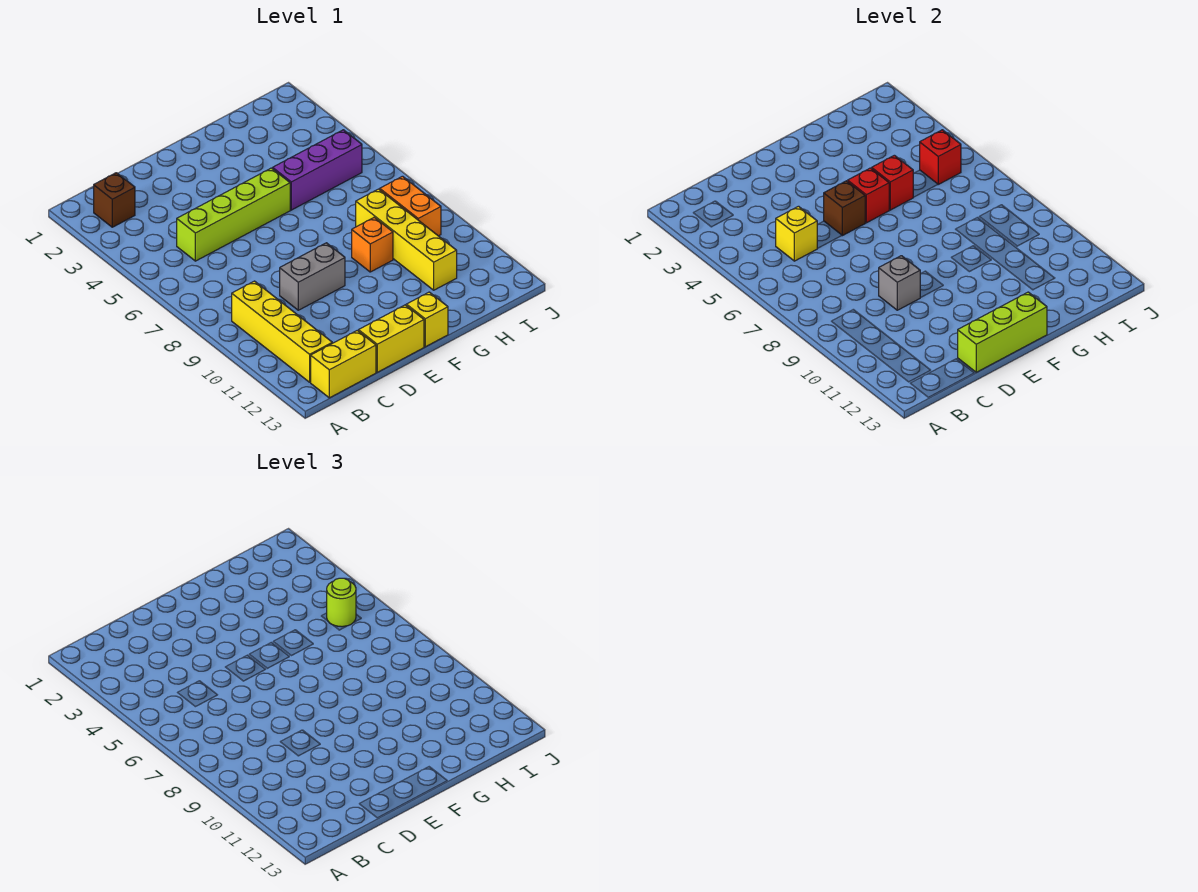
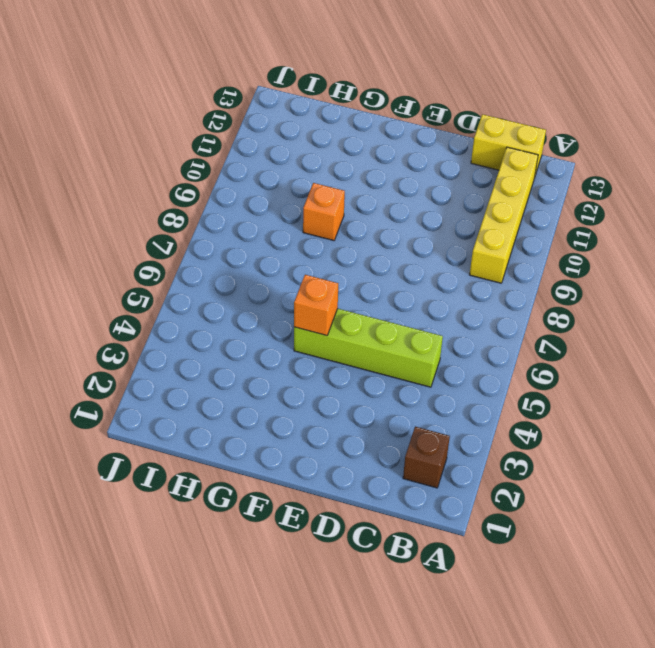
orange brick F5 level 2 -> red brick F5 level 2
none -> grey brick D9:E9 level 1
none -> yellow brick D13:E13 level 1
none -> yellow brick F13 level 1

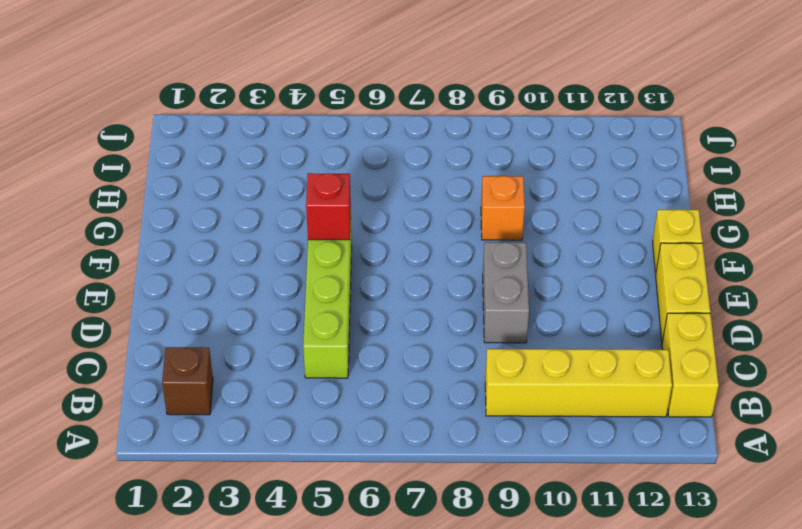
none -> purple brick G5:I5 level 1
none -> yellow brick H8:H11 level 1
none -> orange brick I8:I9 level 1

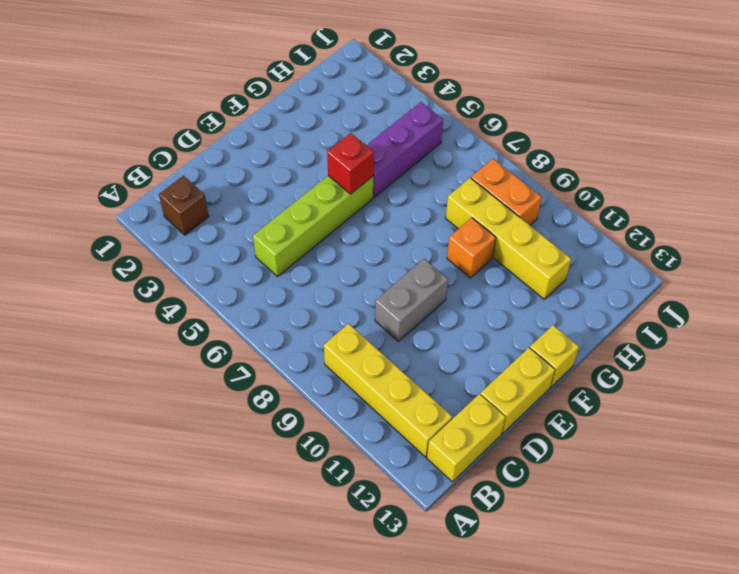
none -> yellow brick C5 level 2
none -> grey brick D9 level 2
none -> lime brick D13:F13 level 2

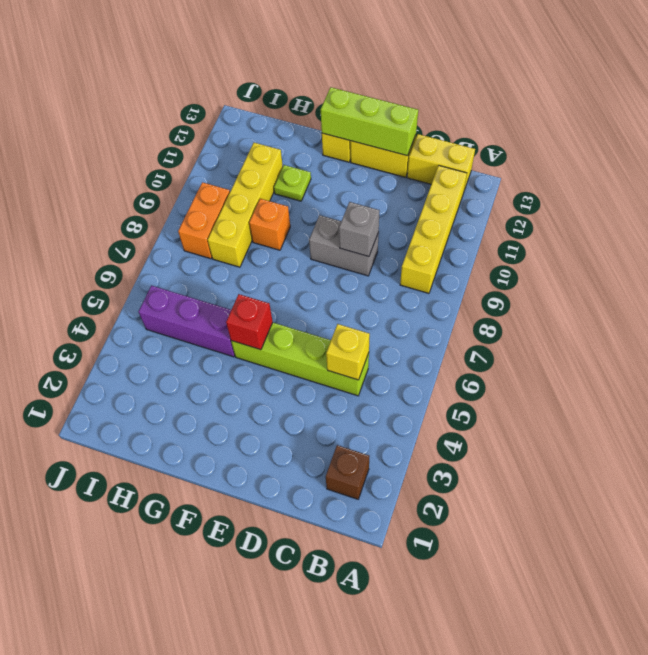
lime plate G11 level 1 -> none
none -> brown brick E5 level 2
none -> red brick G5 level 2
none -> red brick I5 level 2

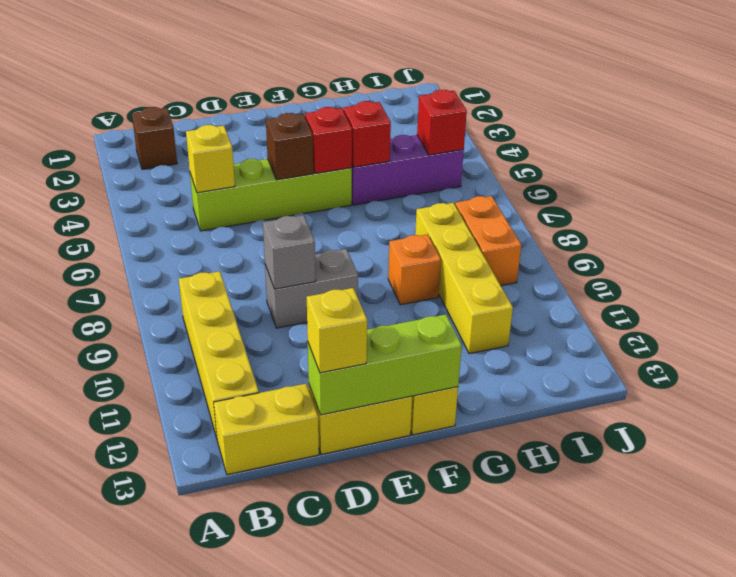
yellow brick D13 level 3 -> none
none -> lime round brick I5 level 3

